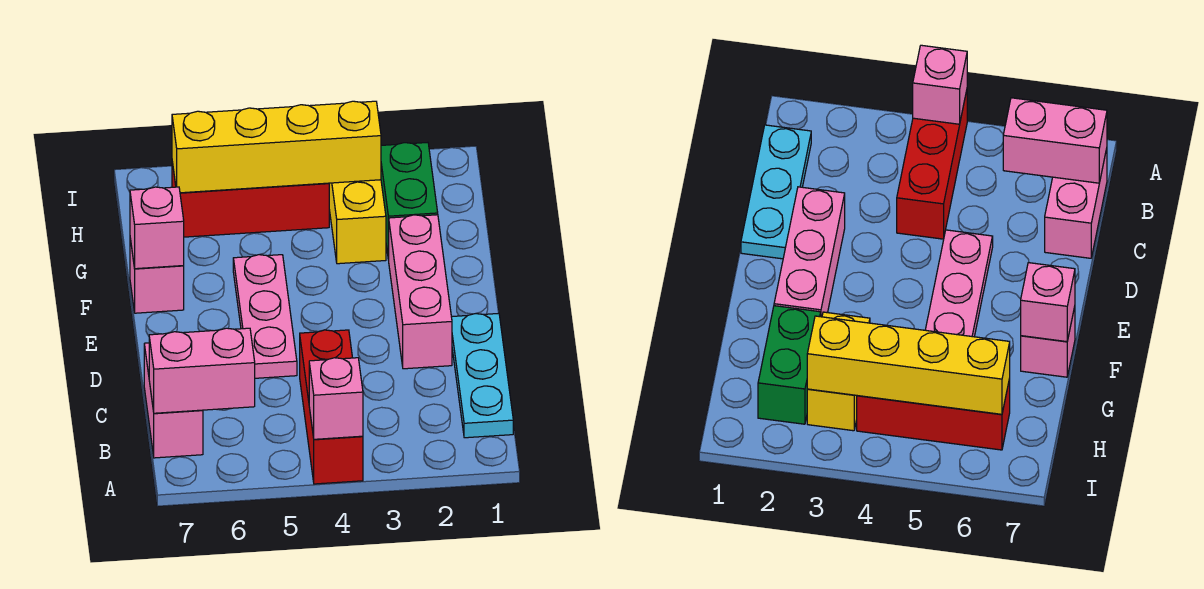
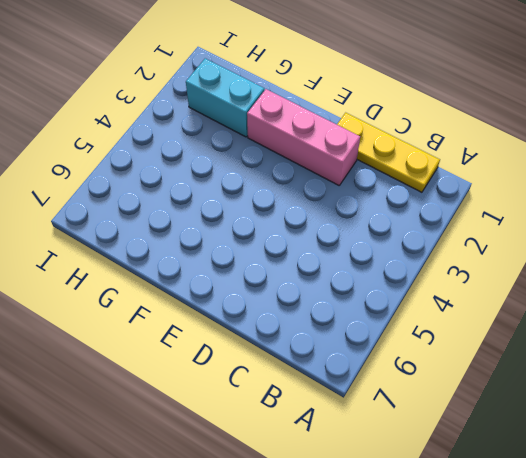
yellow plate B1:D1 level 1 -> cyan plate B1:D1 level 1
cyan brick G2:H2 level 1 -> green brick G2:H2 level 1
none -> red brick A4:C4 level 1
none -> pink brick B7:C7 level 1
none -> pink plate D5:F5 level 1

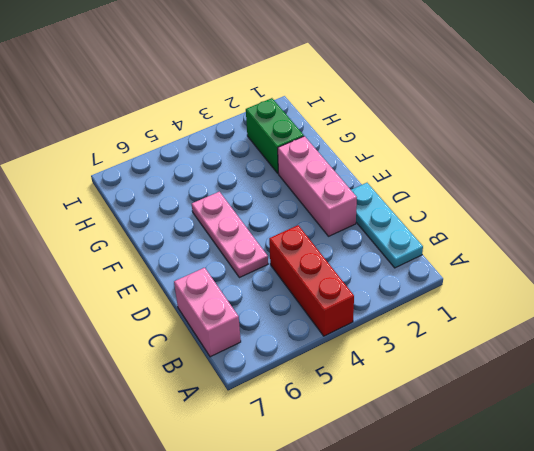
none -> pink brick F7 level 1
none -> yellow brick G3:H3 level 1
none -> red brick H4:H6 level 1

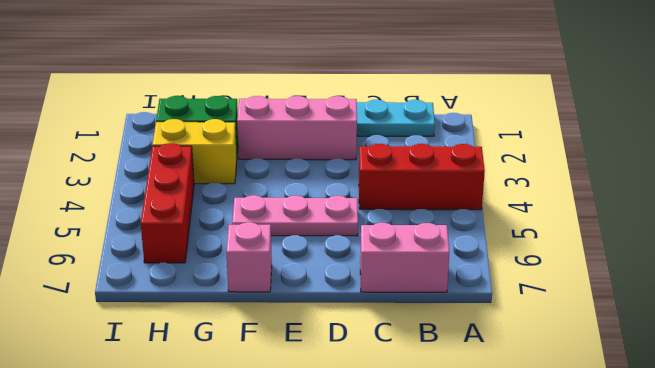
none -> pink brick A4 level 2
none -> pink brick B6:B7 level 2
none -> pink brick F7 level 2

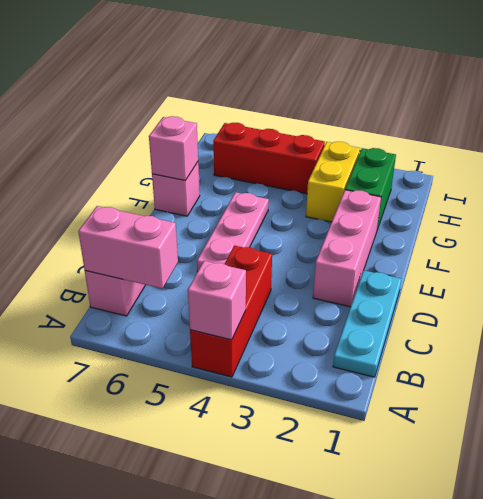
none -> yellow brick H3:H6 level 2

